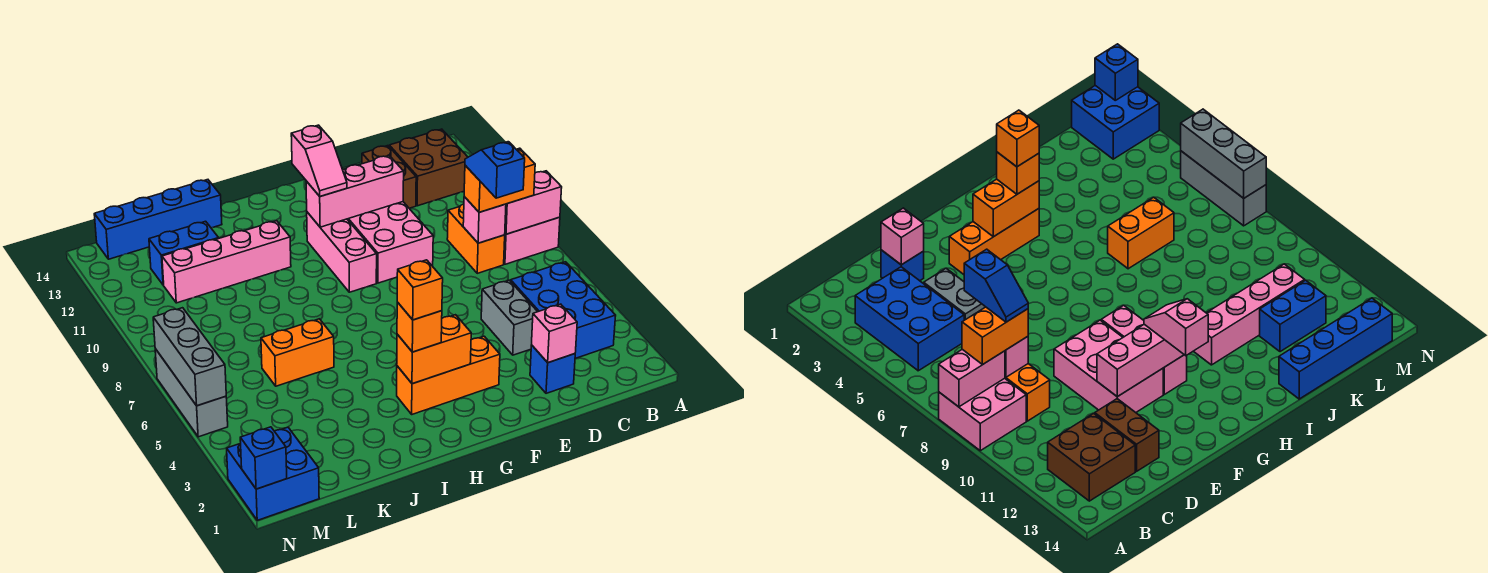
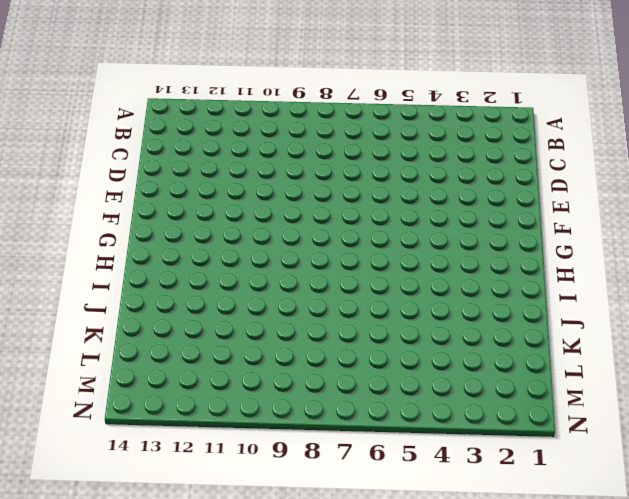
none -> pink brick A8:B9 level 1
none -> blue brick B3:C5 level 1
none -> brown brick B12:C13 level 1

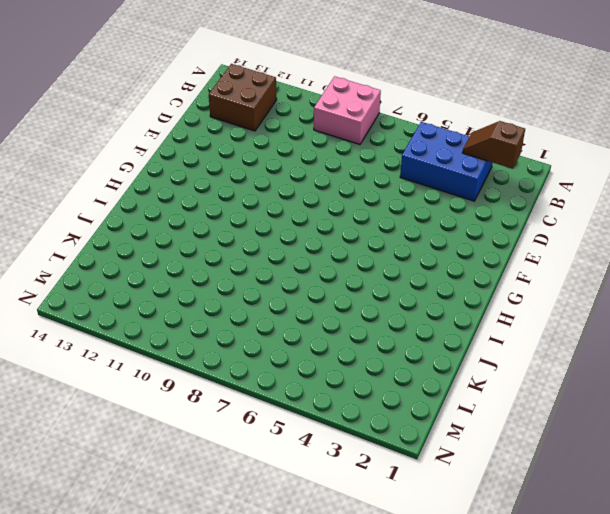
brown slope B2:B3 level 2 top 2 -> none
none -> orange brick C8:C9 level 1
none -> blue brick D2 level 1
none -> grey brick D4:D5 level 1

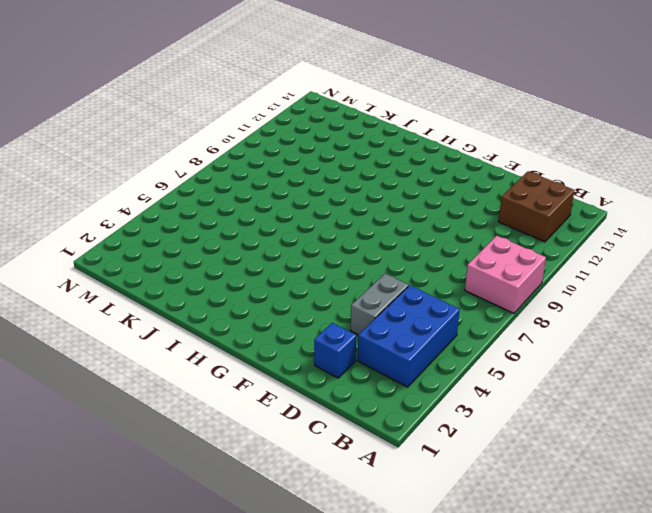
none -> orange brick C8:C9 level 1
none -> brown brick D12:D13 level 1
none -> pink brick E9:F11 level 1

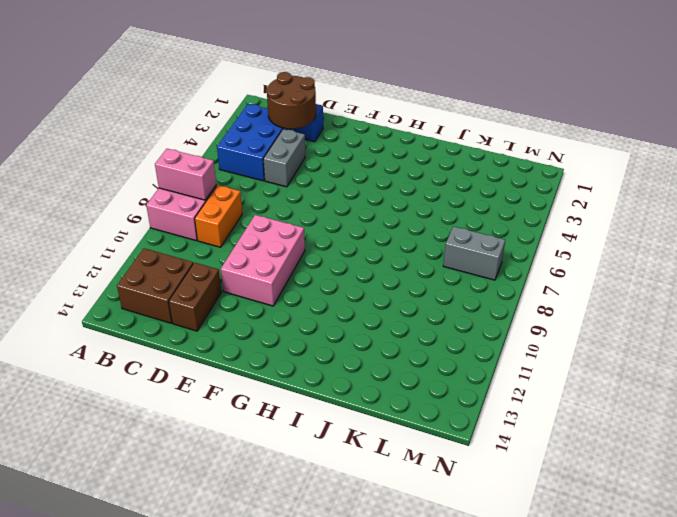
brown round brick C2:D3 level 2 -> pink brick D2 level 2
grey brick L7:M7 level 1 -> none
none -> orange brick F3:H3 level 1
none -> pink brick G9:G11 level 1
none -> pink brick I11:L11 level 1

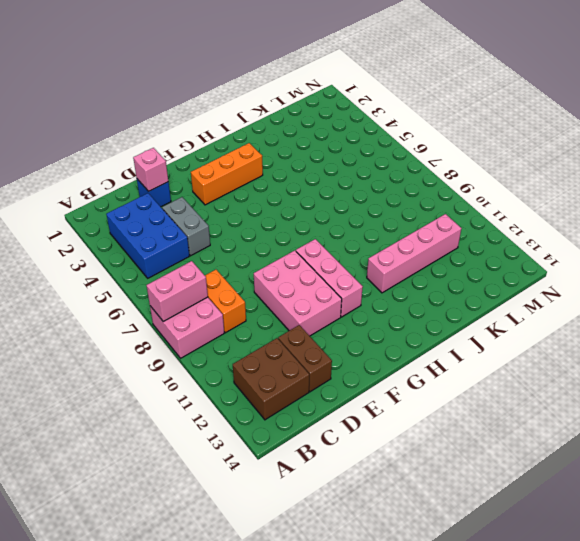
none -> orange brick J6:K6 level 1
none -> blue brick J14:M14 level 1
none -> blue brick K12:L12 level 1

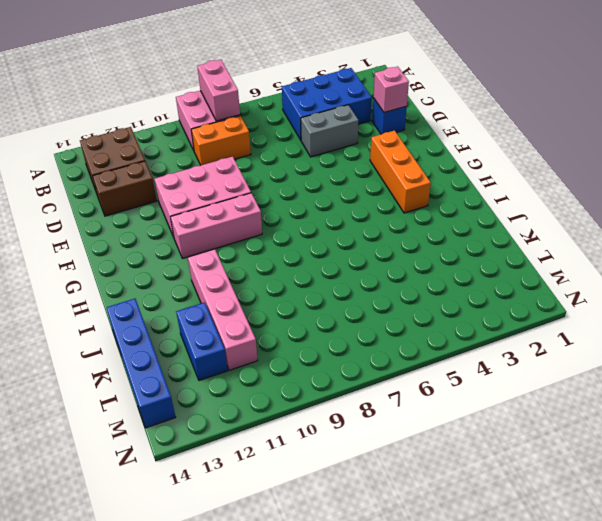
none -> orange brick J6:K6 level 1
none -> blue brick M1:N2 level 1
none -> grey brick N5:N7 level 1

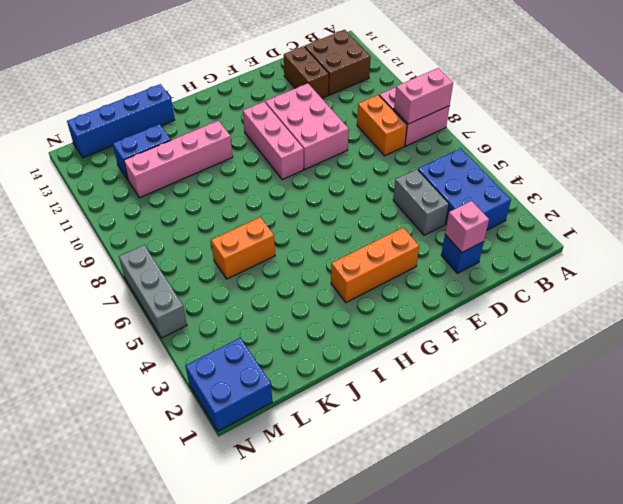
none -> pink brick C8 level 2
none -> pink brick E11:G11 level 2
none -> orange brick G3:H3 level 2

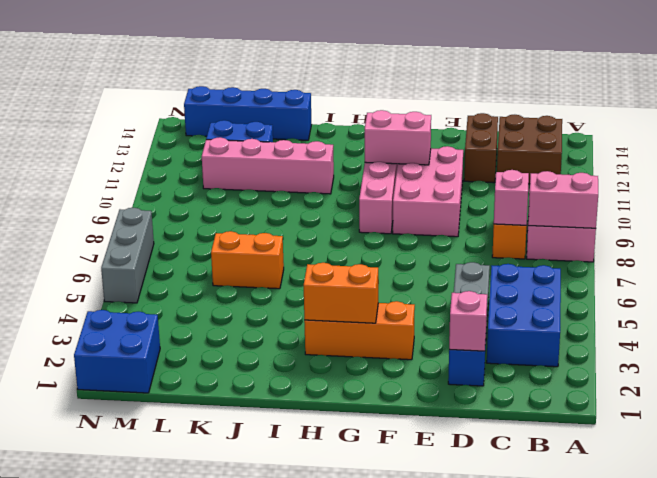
pink brick F11:G11 level 2 -> pink brick E11:G11 level 2
none -> blue brick N1 level 2
none -> grey brick N5:N7 level 2
none -> orange brick B8:C8 level 3

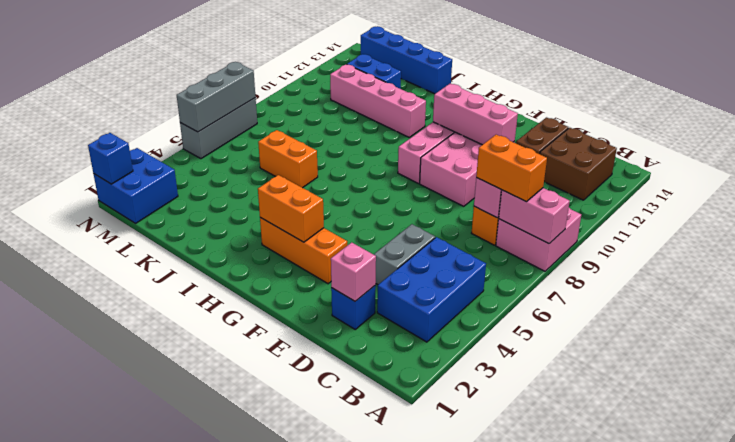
none -> pink slope G11:G12 level 3 top 12
none -> orange brick H3 level 3
none -> blue slope C7:C8 level 4 top 7

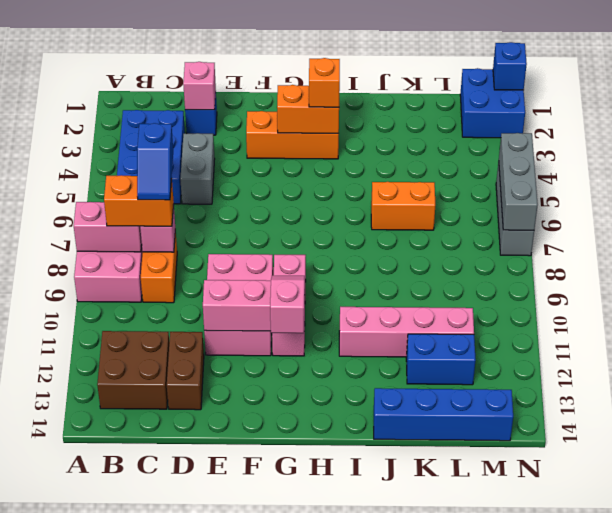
none -> orange brick H3 level 4

